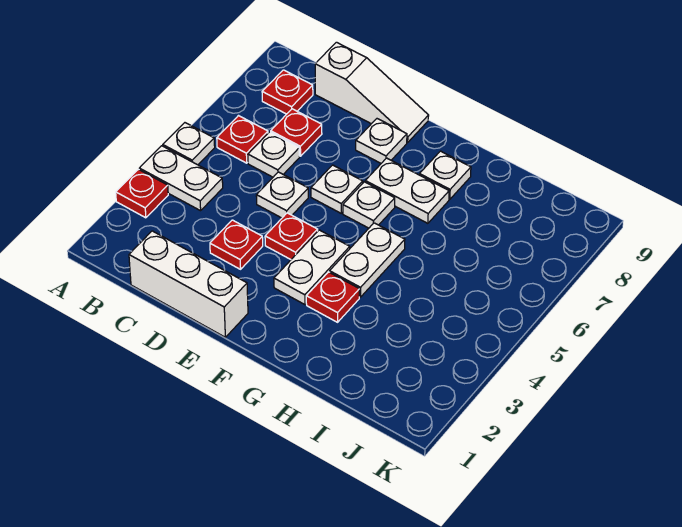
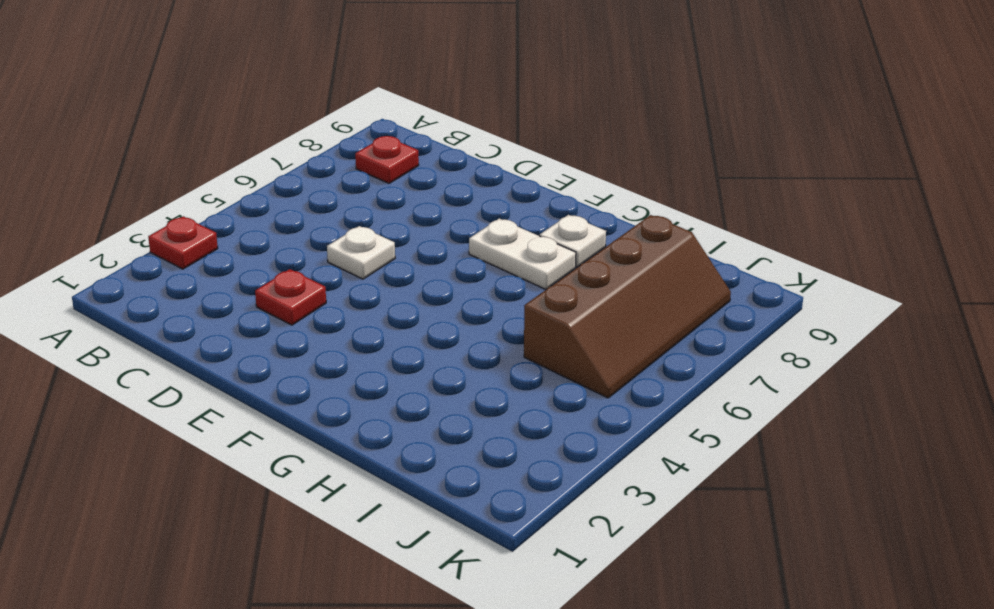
brown slope I5:J8 level 1 top I -> none
none -> white plate A4:B4 level 1
none -> white plate A5 level 1
none -> red plate B6 level 1

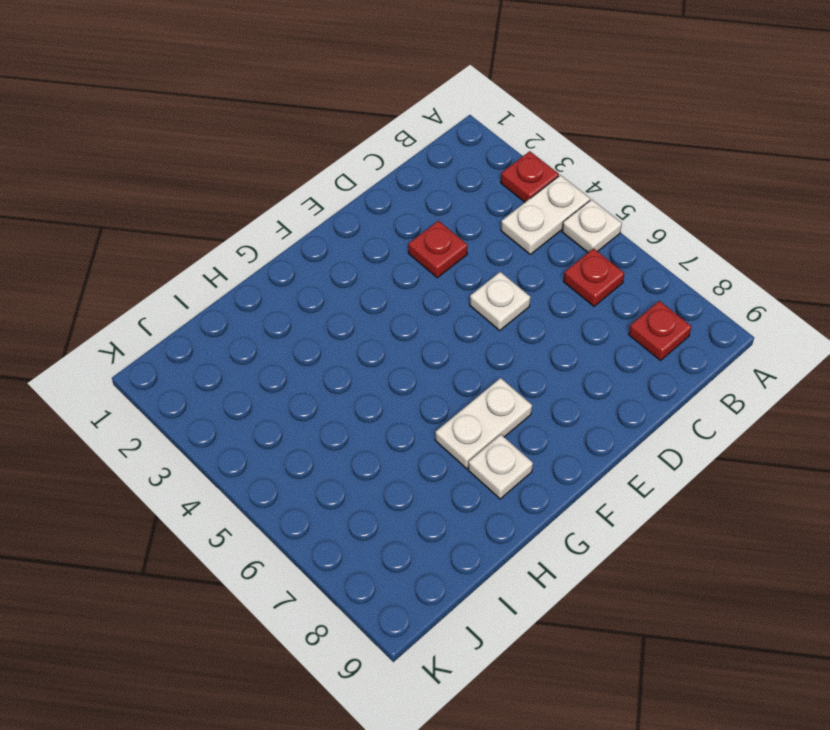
none -> white brick C1:E1 level 1
none -> white plate C6 level 1
none -> red plate C7 level 1

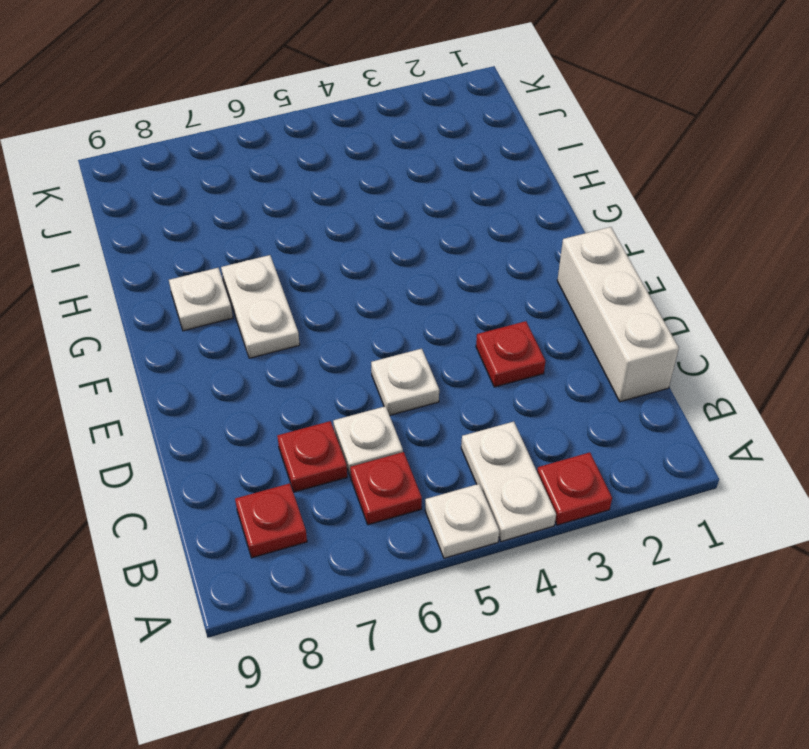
none -> white slope C9:E9 level 1 top C
none -> red plate E4 level 1
none -> white plate E6 level 1

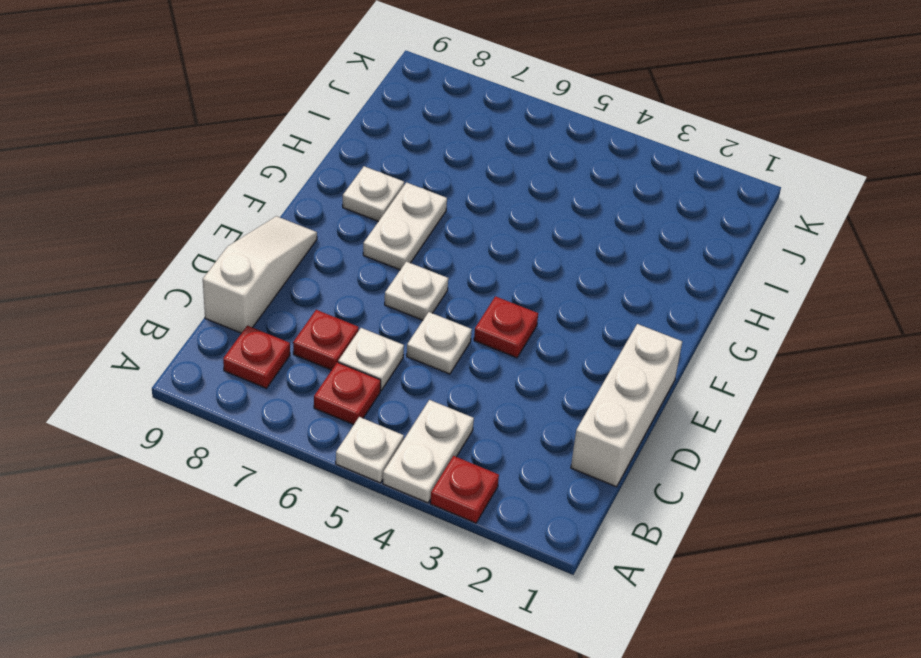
none -> red plate D3 level 1
none -> white plate E8 level 1
none -> white plate F3:F4 level 1

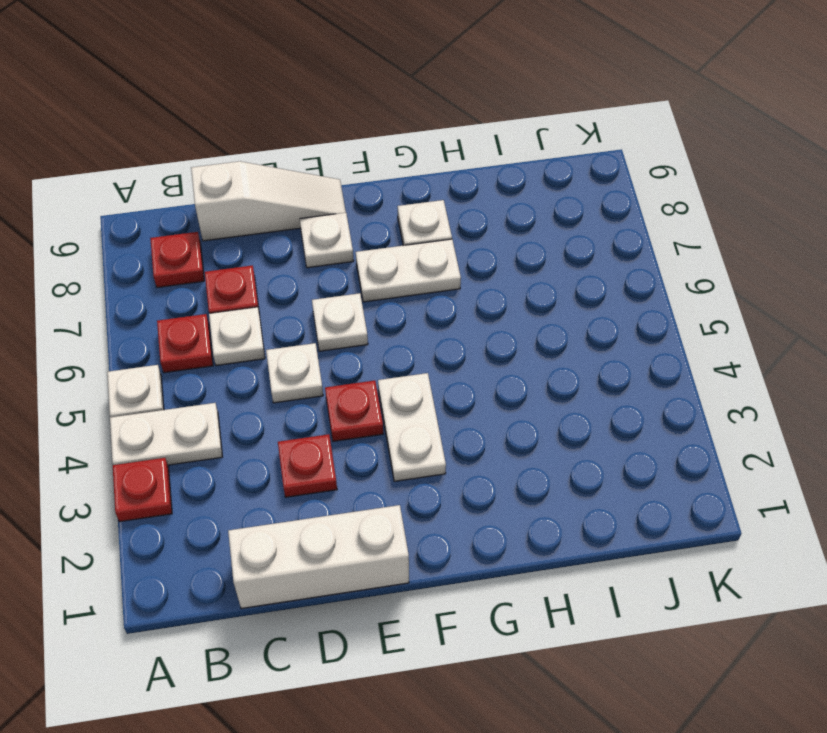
none -> white plate F6 level 1
none -> red plate G3 level 1
none -> white plate G4:G5 level 1

